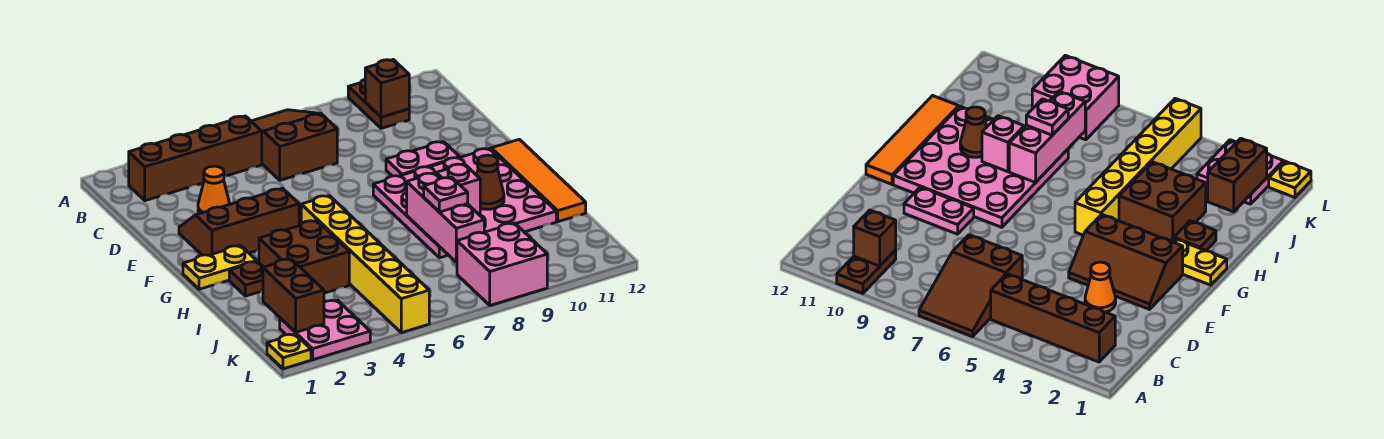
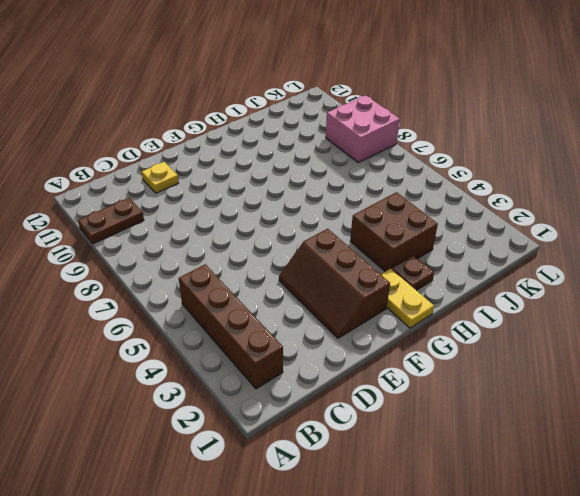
yellow plate D11 level 1 -> yellow plate L1 level 1
none -> brown slope A6:C7 level 1 top C
none -> orange cone D3 level 1
none -> pink plate E9:E10 level 1

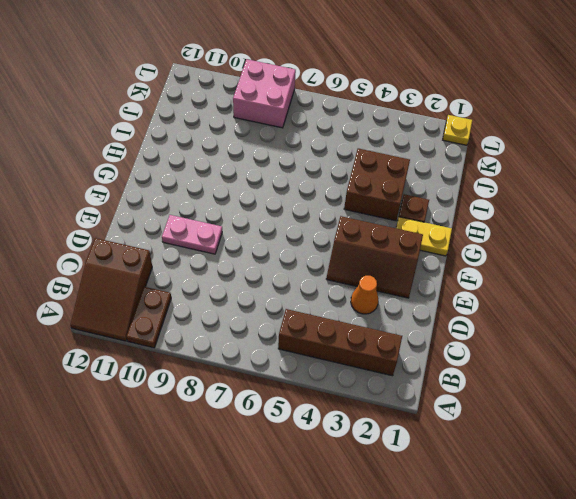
brown slope A11:C12 level 1 top C -> brown slope A6:C7 level 1 top C
none -> pink plate F8:I11 level 1
none -> orange tile F12:I12 level 1
none -> yellow brick G5:L5 level 1

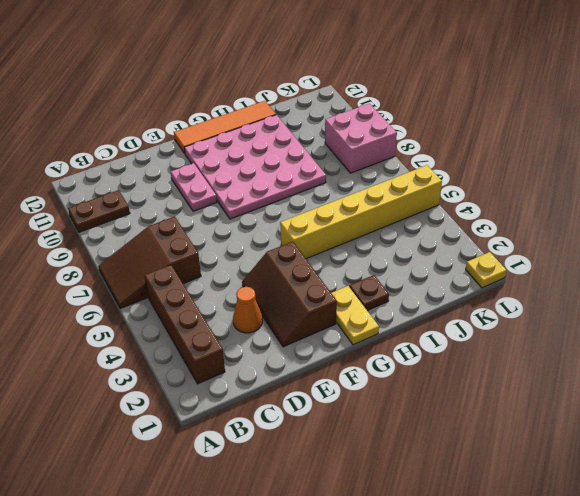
none -> brown brick H3:I4 level 1
none -> pink plate K2:L3 level 1
none -> brown brick B10 level 2

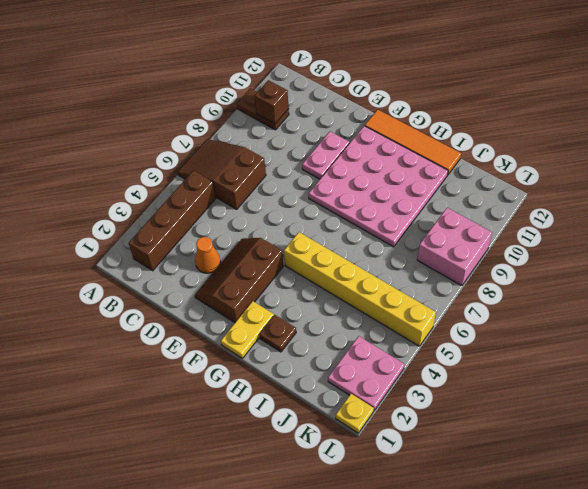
none -> brown brick H3:I4 level 1
none -> pink brick H8:J8 level 2
none -> pink brick H9 level 2

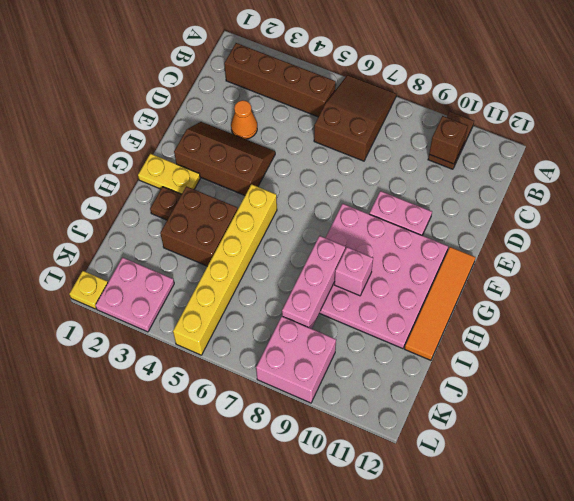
none -> brown cone H10 level 2
none -> brown brick J2:K2 level 2
none -> pink plate I8 level 3

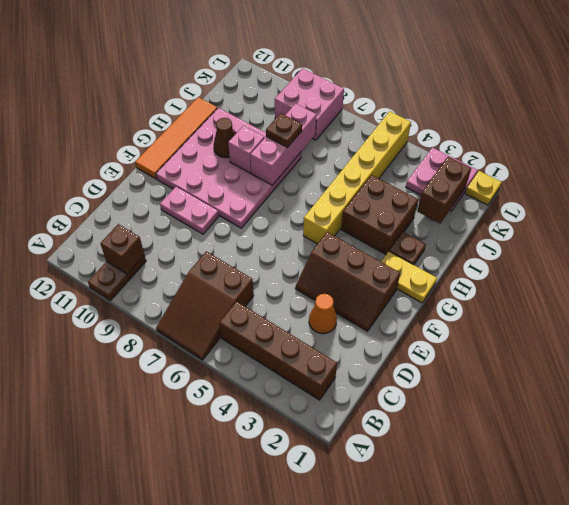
brown plate I8 level 3 -> pink plate I8 level 3

